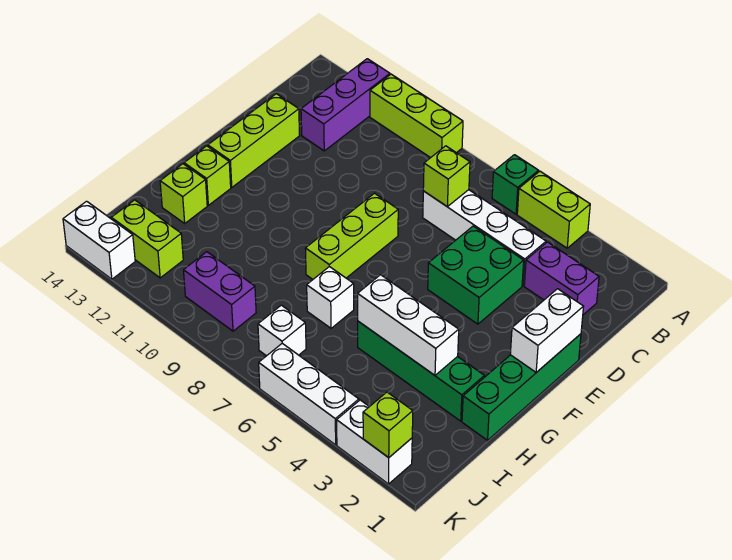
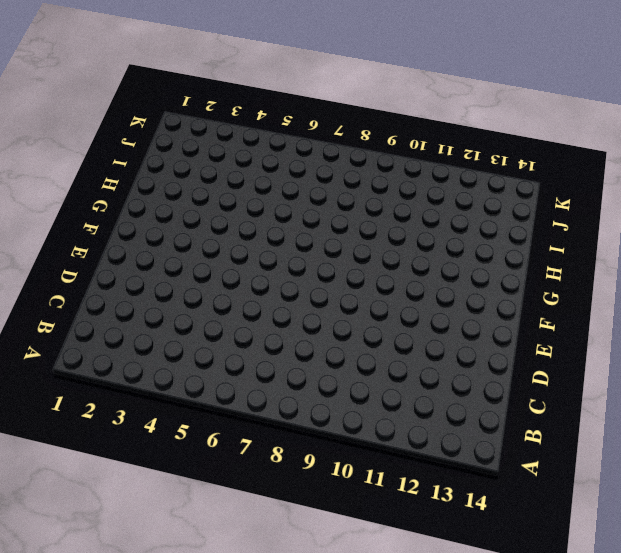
none -> lime brick A4:A5 level 1
none -> green brick A6 level 1
none -> lime brick A9:A11 level 1

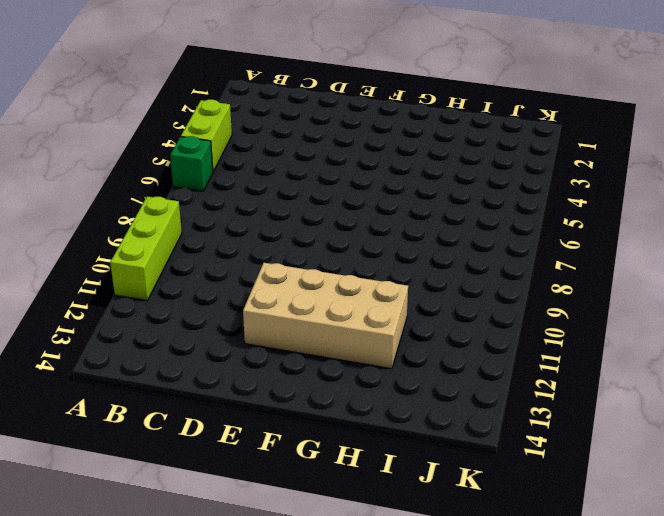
tan brick E11:H12 level 1 -> none
none -> purple brick A12:C12 level 1
none -> purple brick C2:C3 level 1
none -> white brick C4:C7 level 1

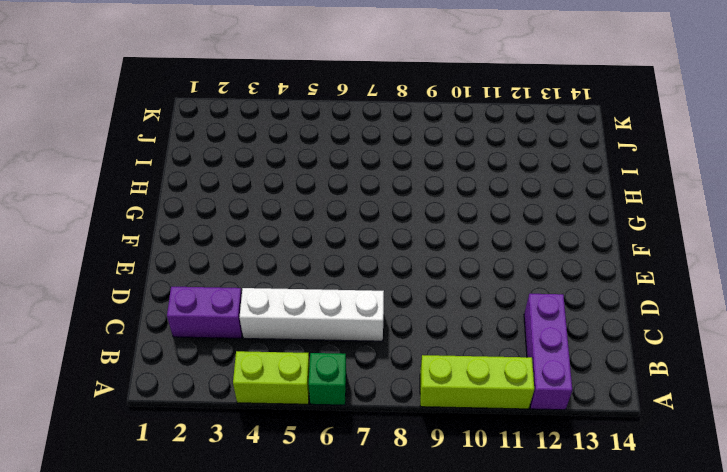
none -> green brick D4:E5 level 1
none -> lime brick D13:F13 level 1
none -> green brick E1:H1 level 1

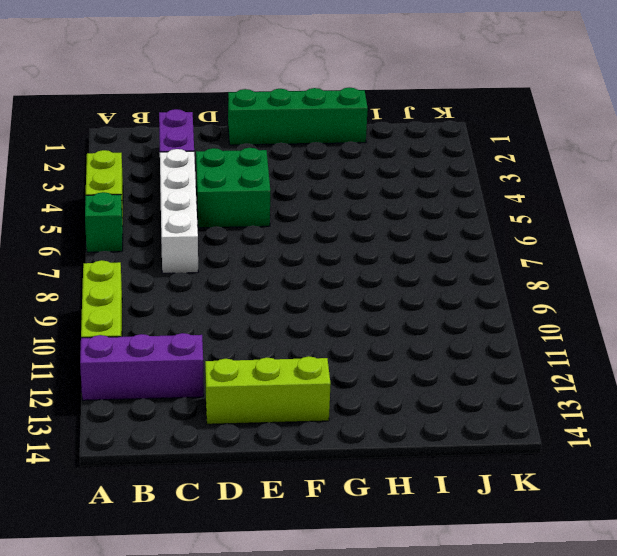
none -> lime brick E8:G8 level 1
none -> lime brick G13 level 1
none -> green brick H2:H5 level 1

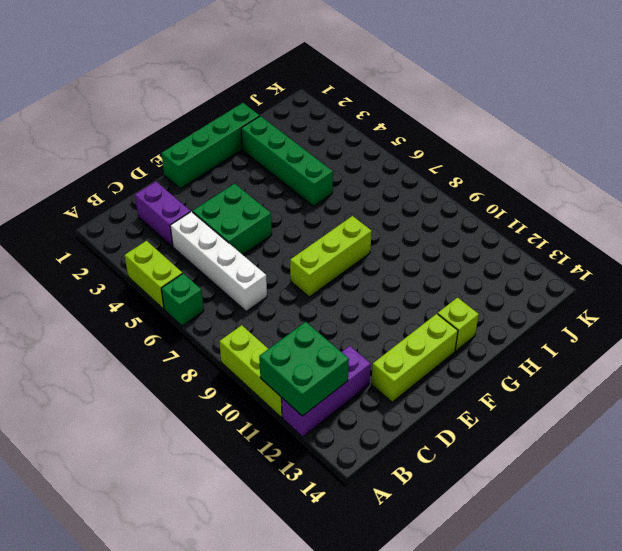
green brick A11:B12 level 2 -> none
none -> white brick H7 level 1
none -> lime brick H13 level 1
none -> white brick J7 level 1

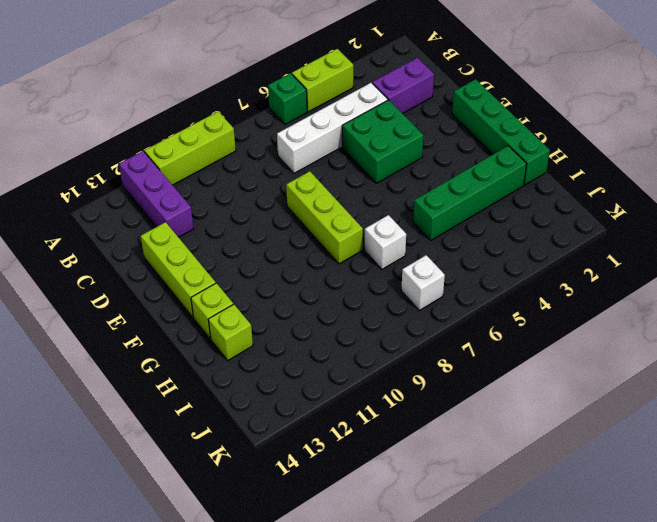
none -> purple brick J9:J10 level 1
none -> lime brick J12:J13 level 1
none -> white brick K2:K3 level 1

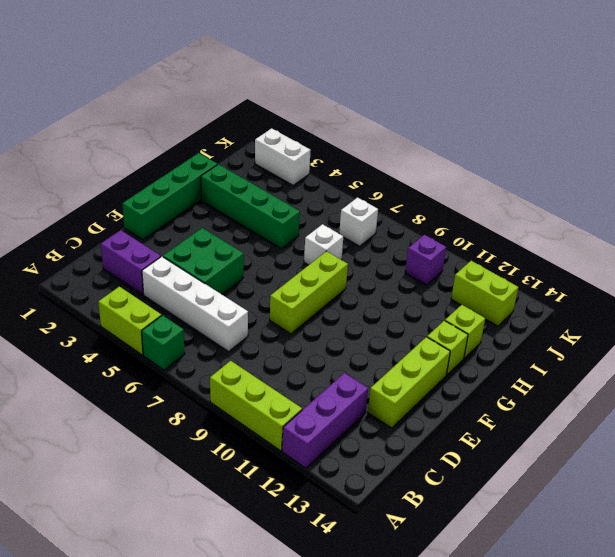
purple brick J10 level 1 -> purple brick J9:J10 level 1
none -> white brick K4:K6 level 1
none -> white brick K13:K14 level 1
none -> lime brick C7 level 2

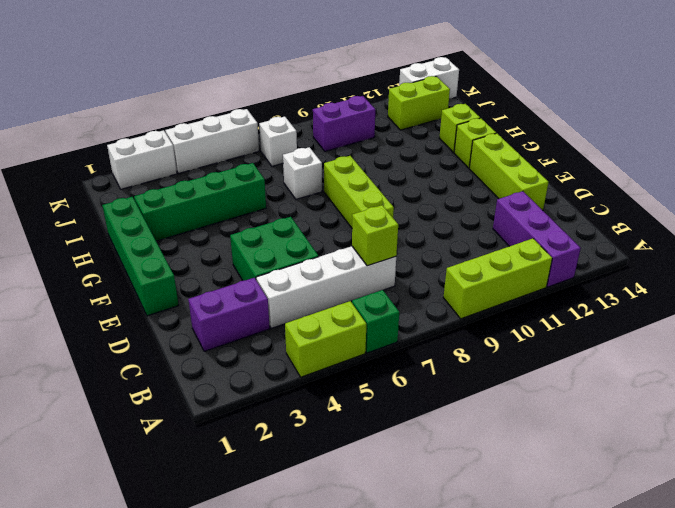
none -> white brick E1:F1 level 2
none -> white brick H3:H5 level 2
none -> lime brick K2 level 2

